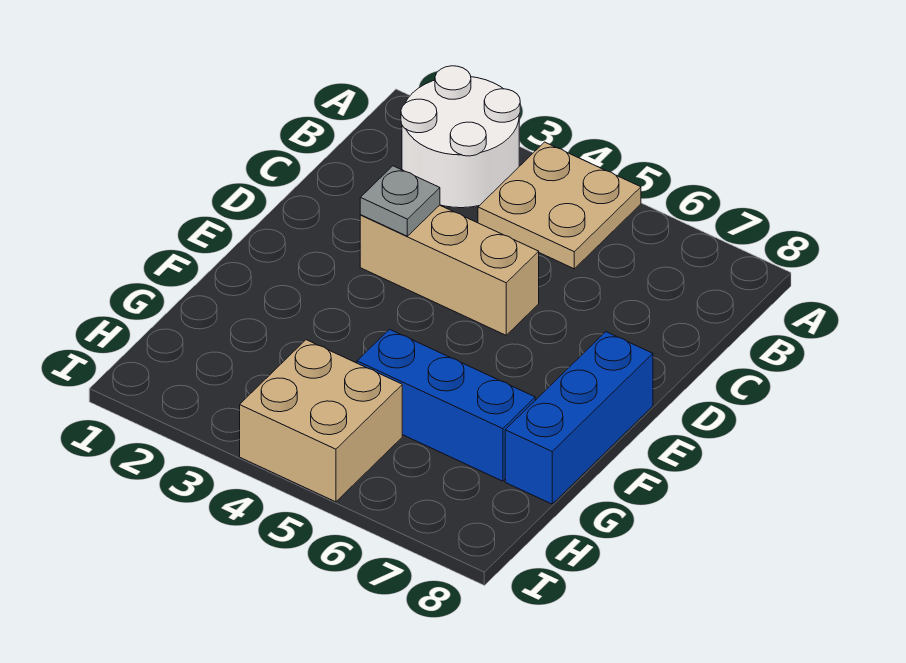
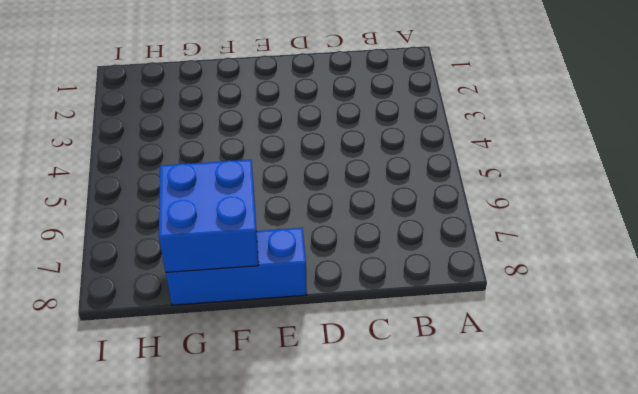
blue brick F7:G8 level 2 -> none
none -> white round brick A2:B3 level 1
none -> tan plate A4:B5 level 1

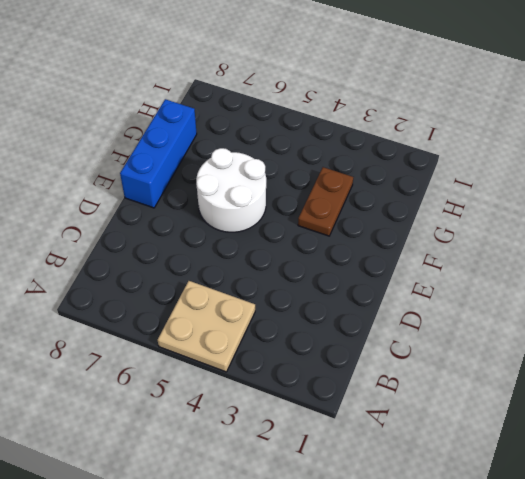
white round brick E5:F6 level 1 -> white round brick A2:B3 level 1
brown plate F3:G3 level 1 -> none
none -> tan brick D3:D5 level 1
none -> blue brick G5:G7 level 1

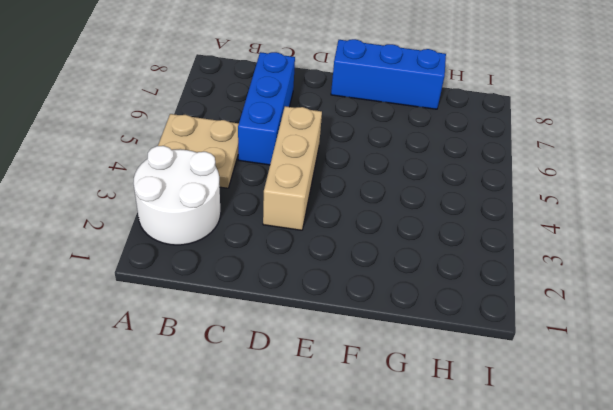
blue brick C5:C7 level 1 -> blue brick G5:G7 level 1
none -> tan brick H4:I5 level 1
none -> grey plate D3 level 2

